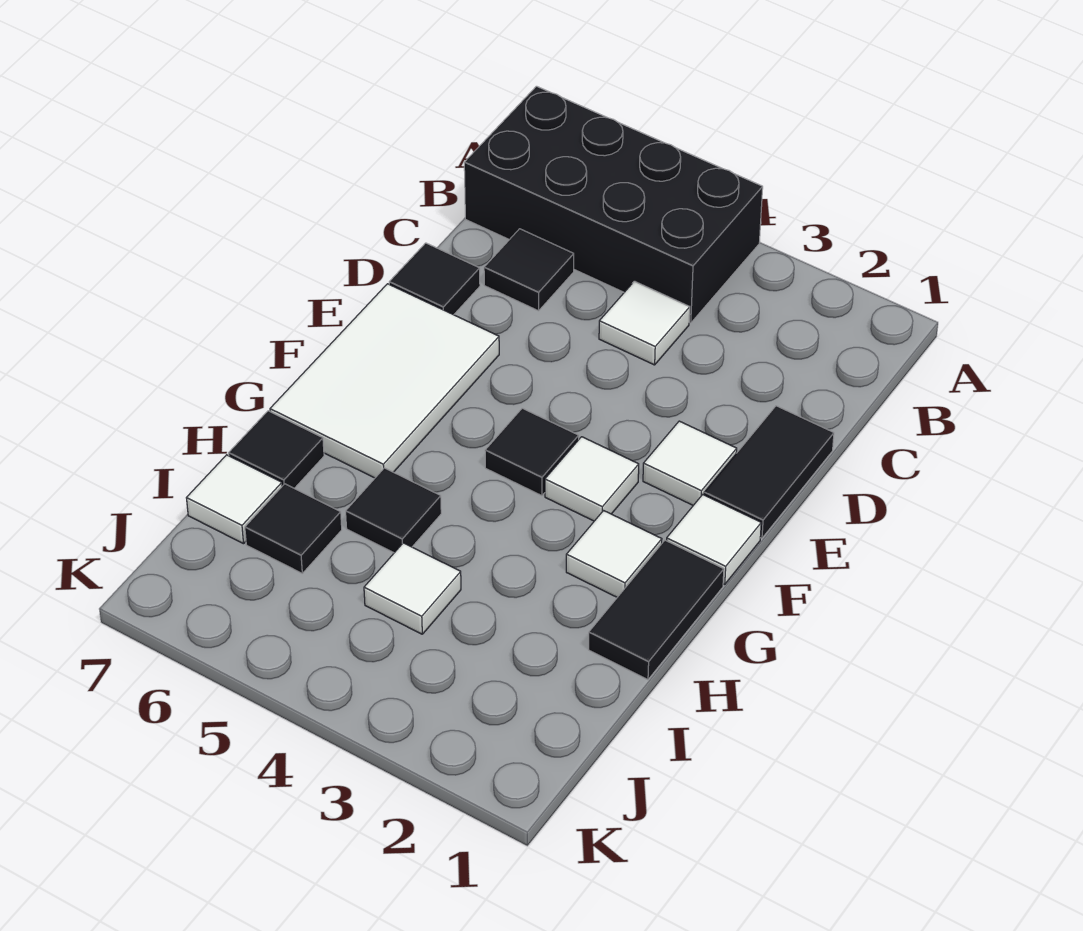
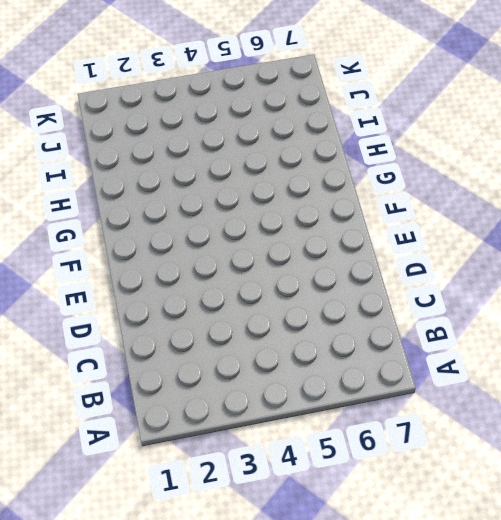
none -> black brick A4:B7 level 1
none -> white tile C4 level 1
none -> black tile C6 level 1

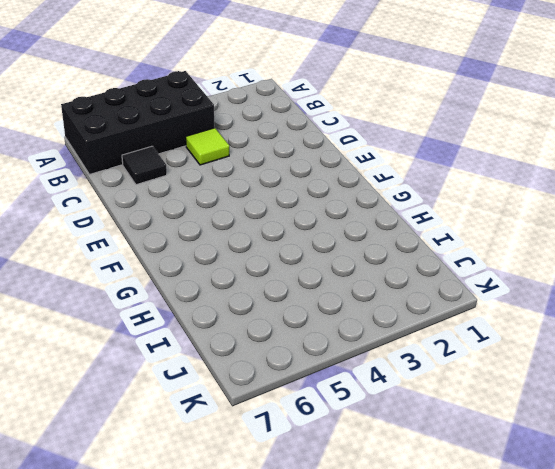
lime tile C4 level 1 -> white tile C4 level 1
none -> black tile D1:E1 level 1
none -> black tile D7 level 1
none -> white tile E2 level 1

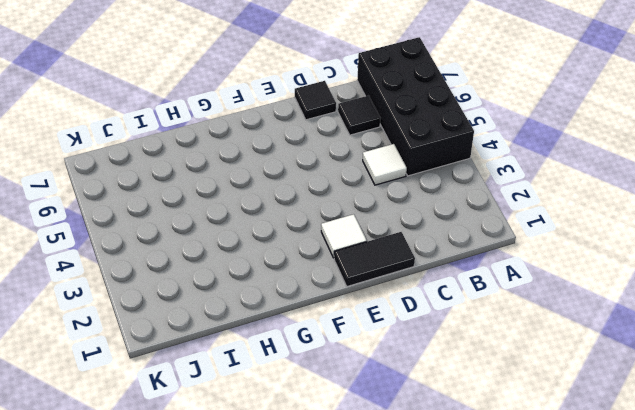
none -> white tile E6:G7 level 1
none -> white tile F1 level 1
none -> white tile F3 level 1

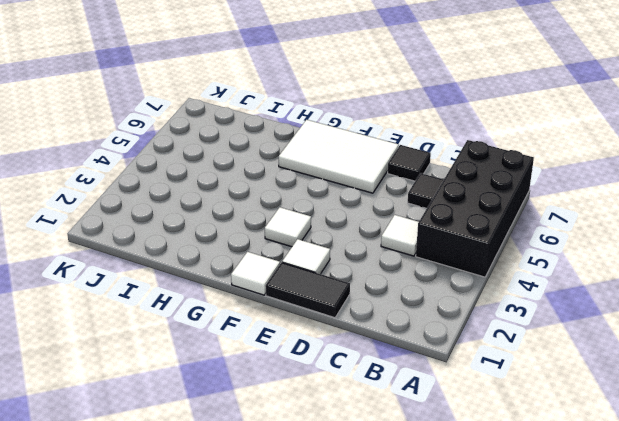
none -> black tile F4 level 1
none -> black tile G1:H1 level 1
none -> white tile G2 level 1

